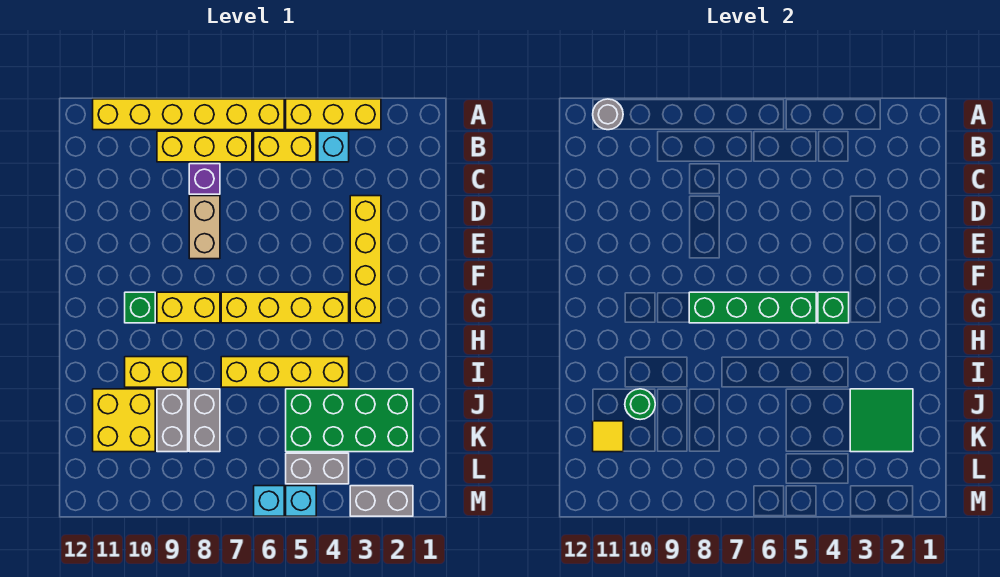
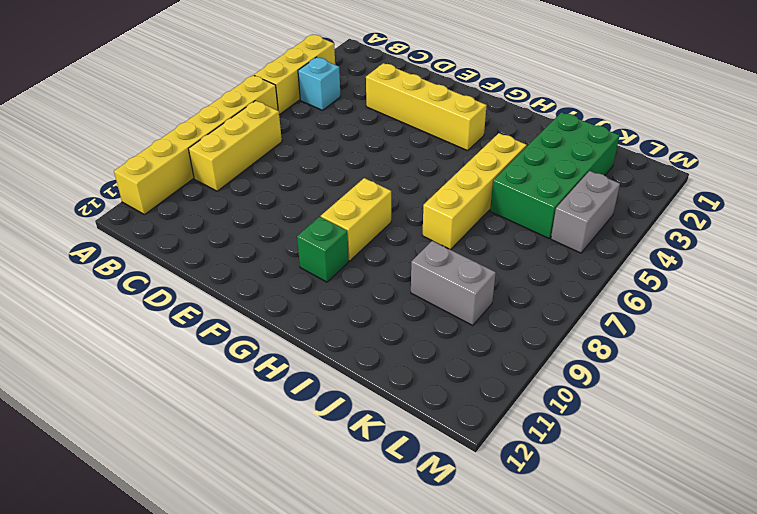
none -> yellow brick B5:B6 level 1
none -> purple brick C8 level 1
none -> tan brick D8:E8 level 1

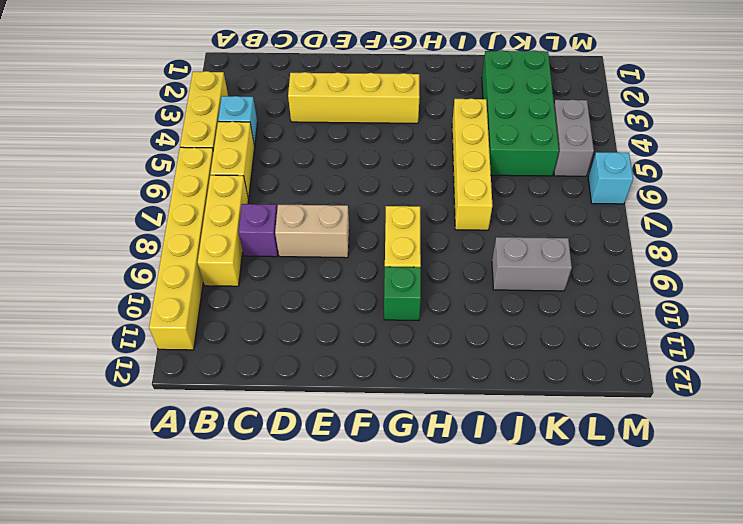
none -> yellow brick G4:G7 level 1
none -> yellow brick I9:I10 level 1
none -> grey brick J8:K8 level 1

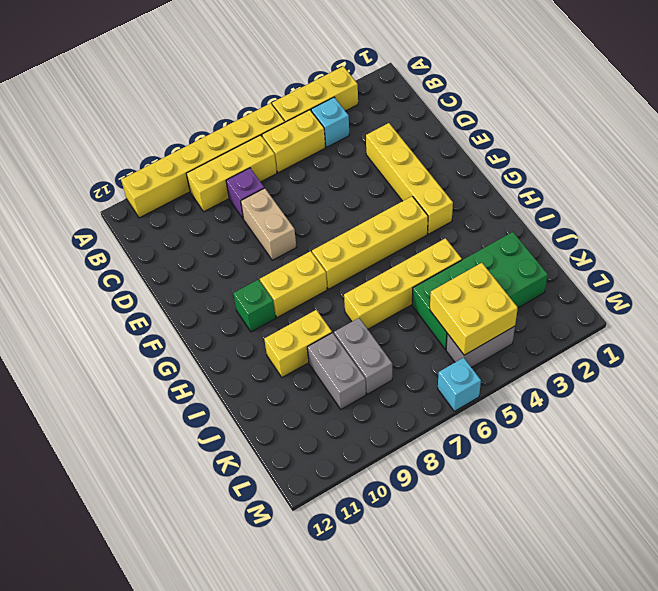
yellow brick K4:L5 level 2 -> yellow brick J10:K11 level 1
none -> grey brick M2:M3 level 1
none -> cyan brick M5 level 1
none -> grey round brick A11 level 2

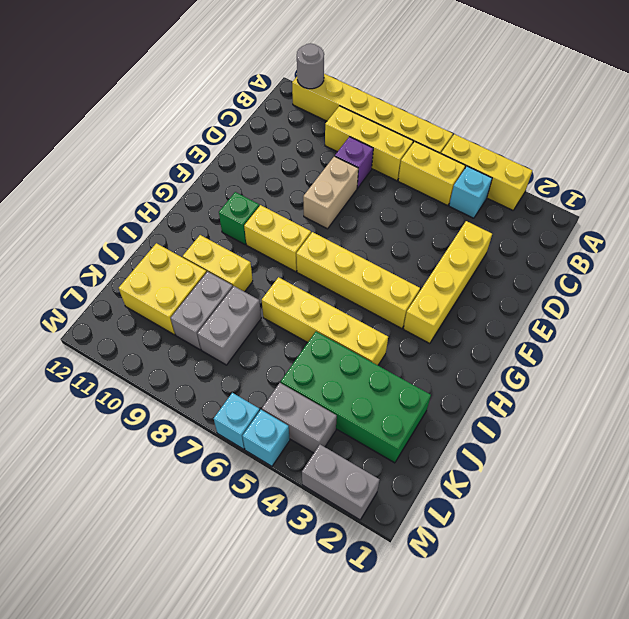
none -> green brick G4 level 2
none -> green brick G5:G8 level 2
none -> green tile J2:K3 level 2

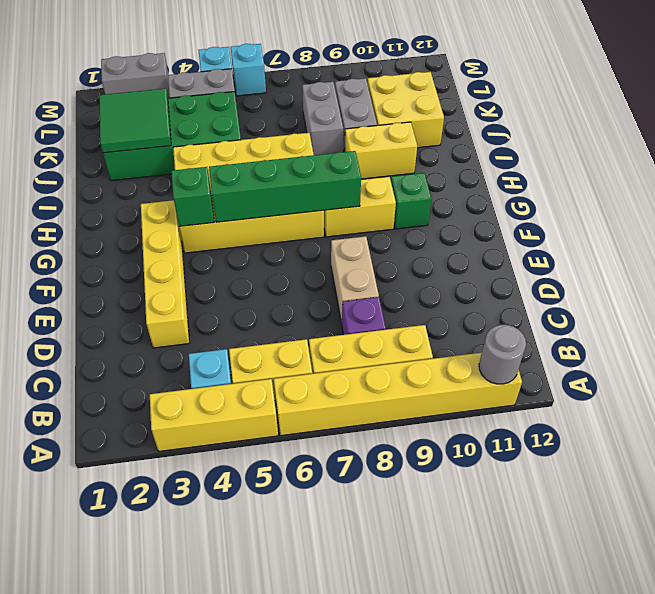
none -> green round brick J10 level 2
none -> yellow tile K11 level 2

